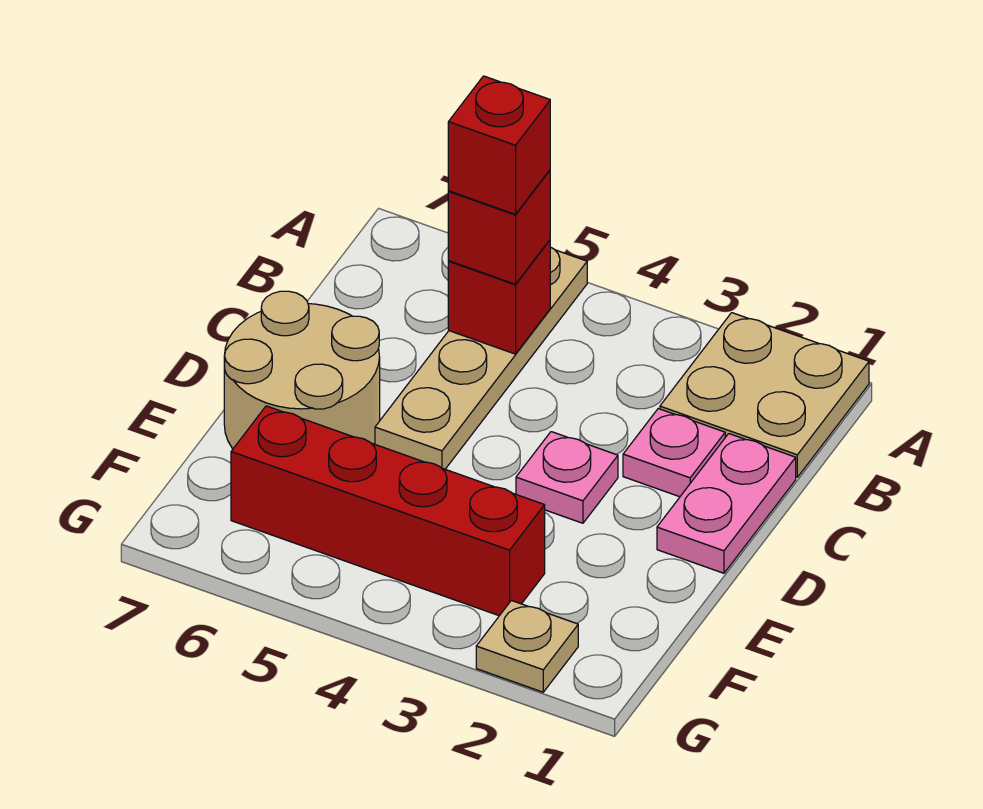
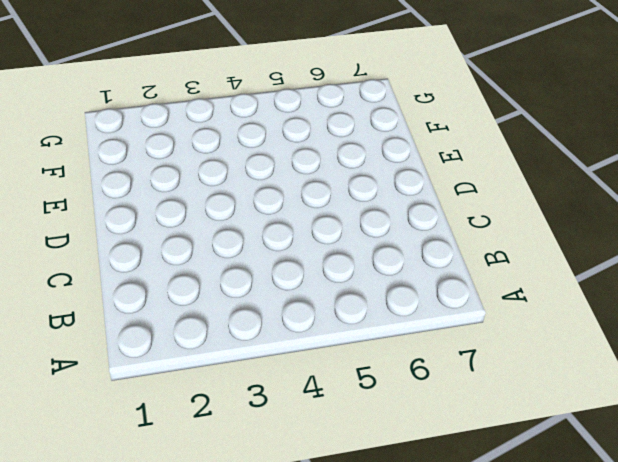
none -> tan plate A1:B2 level 1
none -> tan plate A5:D5 level 1

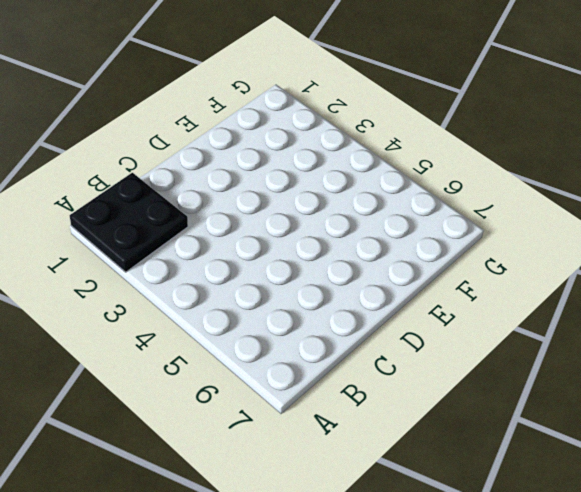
black plate A1:B2 level 1 -> tan plate A1:B2 level 1
none -> tan plate A5:D5 level 1
none -> pink plate C1:D1 level 1

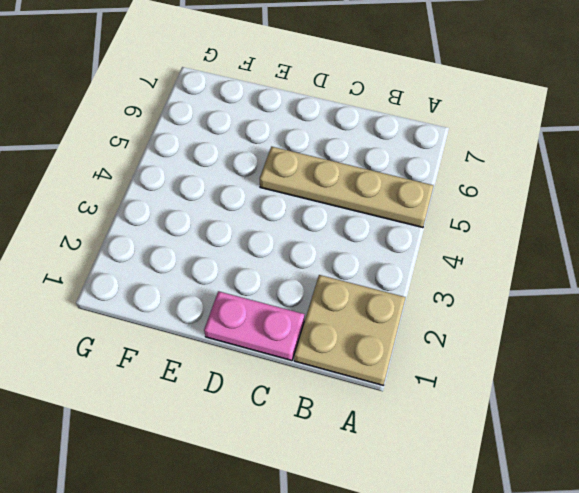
none -> pink plate C2 level 1
none -> pink plate D3 level 1

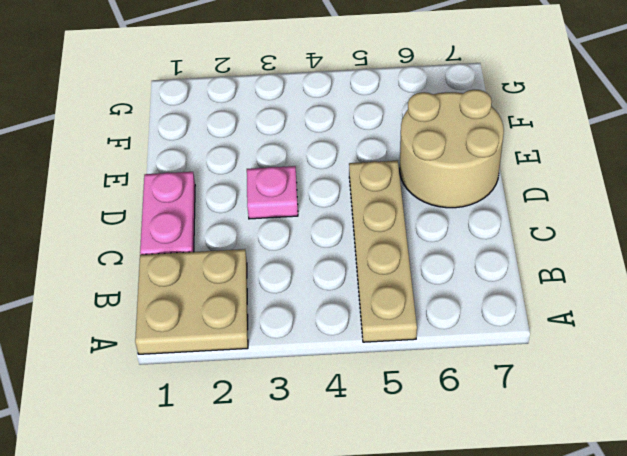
none -> pink plate C2 level 1
none -> red brick F3:F6 level 1

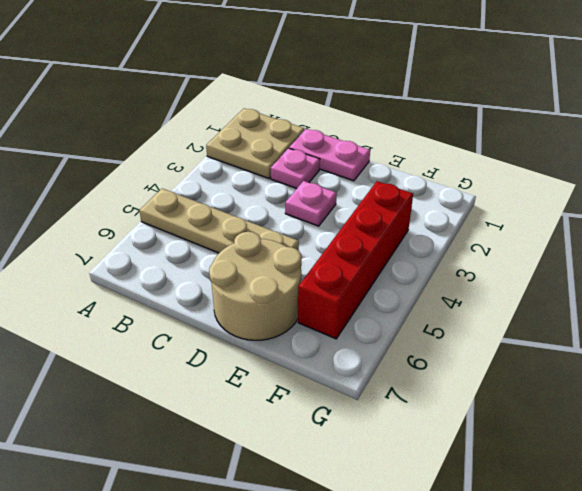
none -> tan plate G2 level 1
none -> red brick B5 level 2

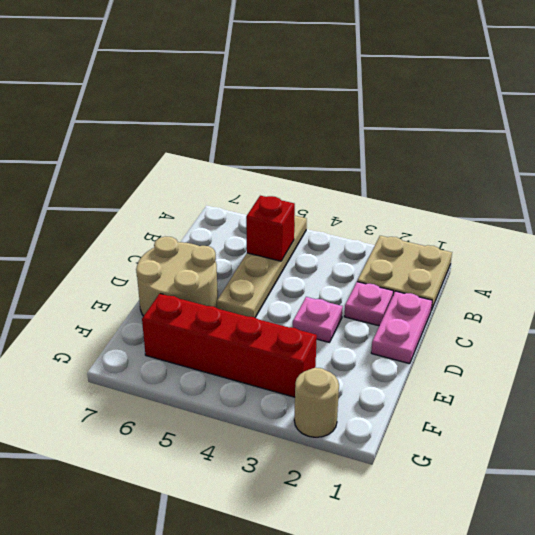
tan round brick G2 level 1 -> tan plate G2 level 1
none -> red brick B5 level 3
none -> red brick B5 level 4

